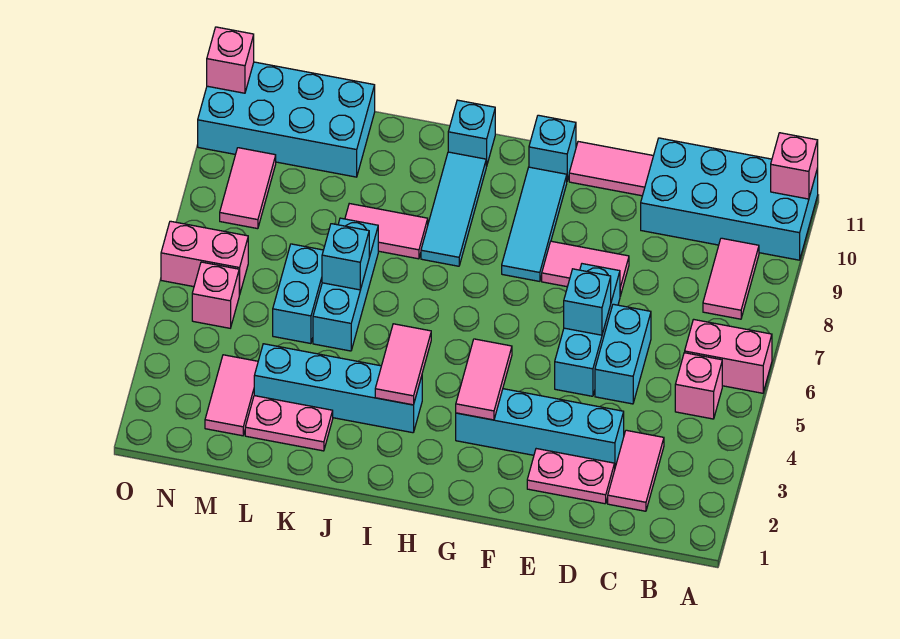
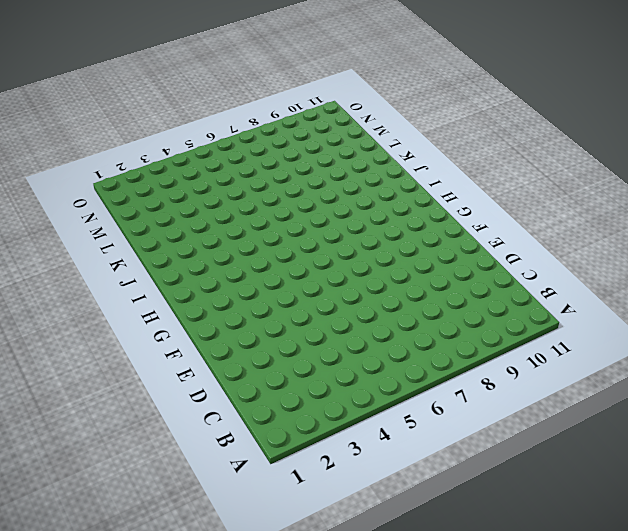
none -> pink brick A6:B6 level 1
none -> cyan brick A10:D11 level 1
none -> pink brick B5 level 1
none -> pink tile B8:B9 level 1

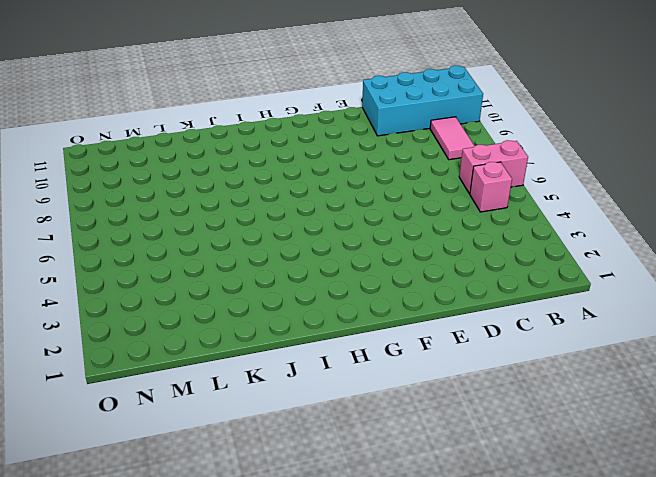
none -> pink tile C2:C3 level 1
none -> pink plate D2:E2 level 1
none -> cyan brick D3:G3 level 1
none -> cyan brick D5:D6 level 1

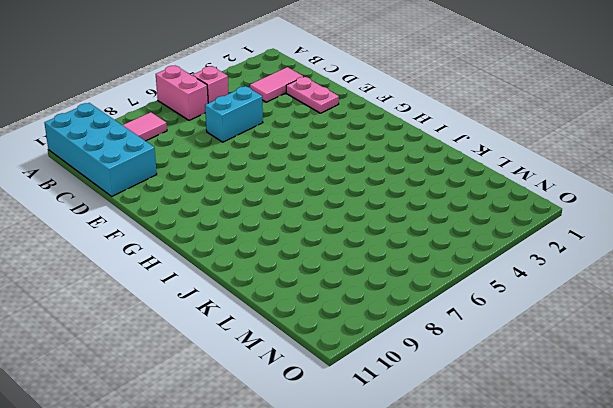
none -> cyan brick D3:G3 level 1
none -> cyan brick E5:E7 level 1
none -> pink tile E8:F8 level 1
none -> pink tile E11:F11 level 1

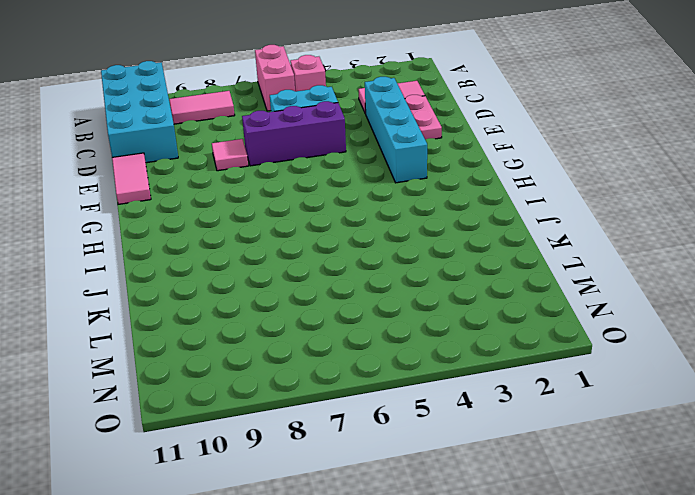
purple brick E5:E7 level 1 -> cyan brick E5:E7 level 1
pink tile E8 level 1 -> pink tile E8:F8 level 1
none -> cyan tile G8:G10 level 1
none -> cyan brick G11 level 1
none -> cyan brick I3:L3 level 1
none -> cyan tile I8:I10 level 1

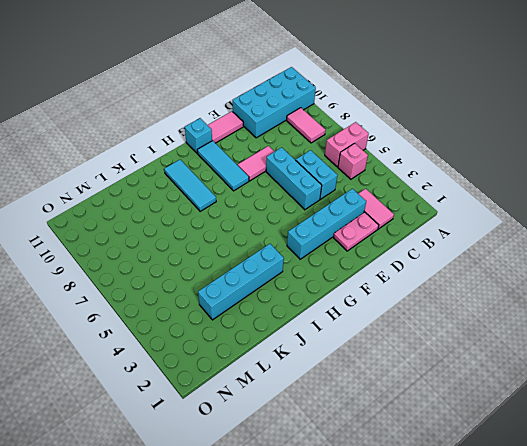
none -> cyan brick I11 level 1
none -> pink tile J8:K8 level 1
none -> pink plate K2:L2 level 1
none -> cyan brick K5:K7 level 1

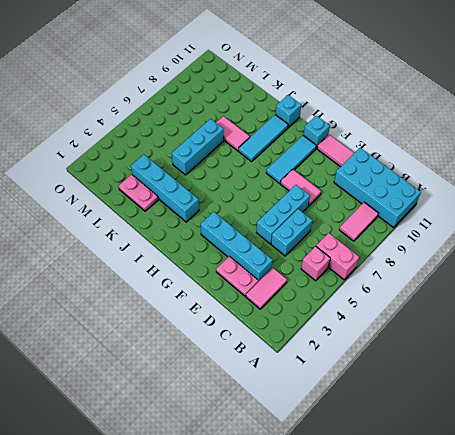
none -> cyan brick L5:L6 level 1
none -> cyan brick L10:O11 level 1
none -> pink tile M2:M3 level 1
none -> pink brick N5 level 1

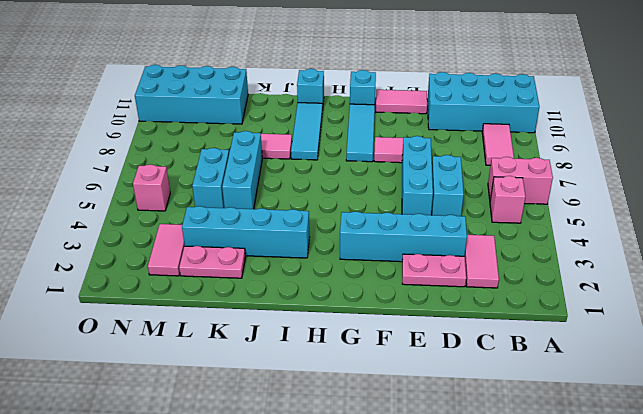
none -> pink brick N6:O6 level 1
none -> pink tile N8:N9 level 1
none -> pink brick A11 level 2
none -> cyan brick E6 level 2

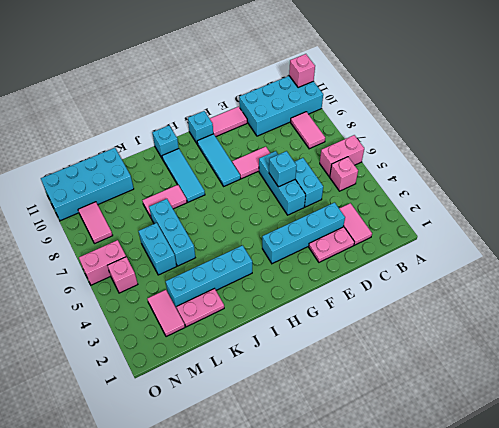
none -> pink tile G3:G4 level 2
none -> pink tile I3:I4 level 2
none -> cyan brick K6 level 2
none -> pink brick O11 level 2

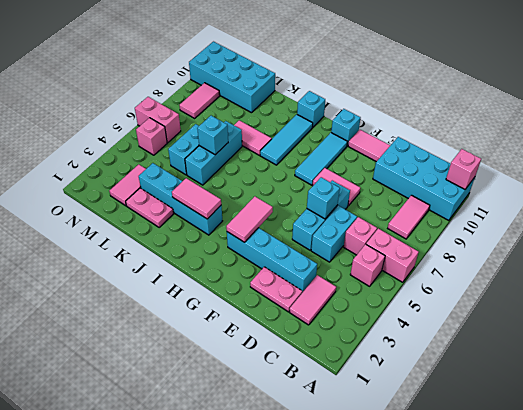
pink brick C6 level 1 -> pink brick O11 level 2
pink tile I3:J3 level 2 -> pink tile I3:I4 level 2

